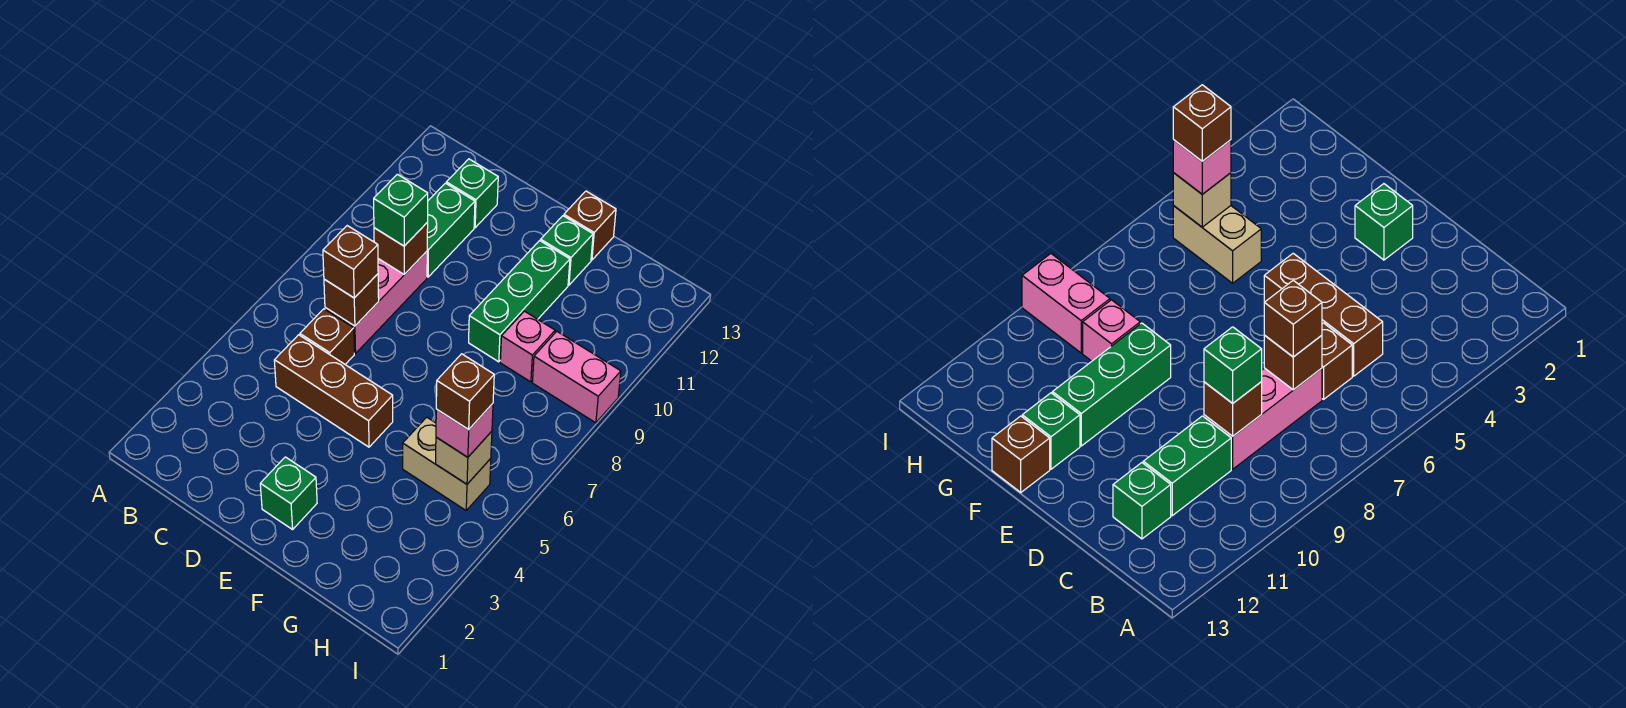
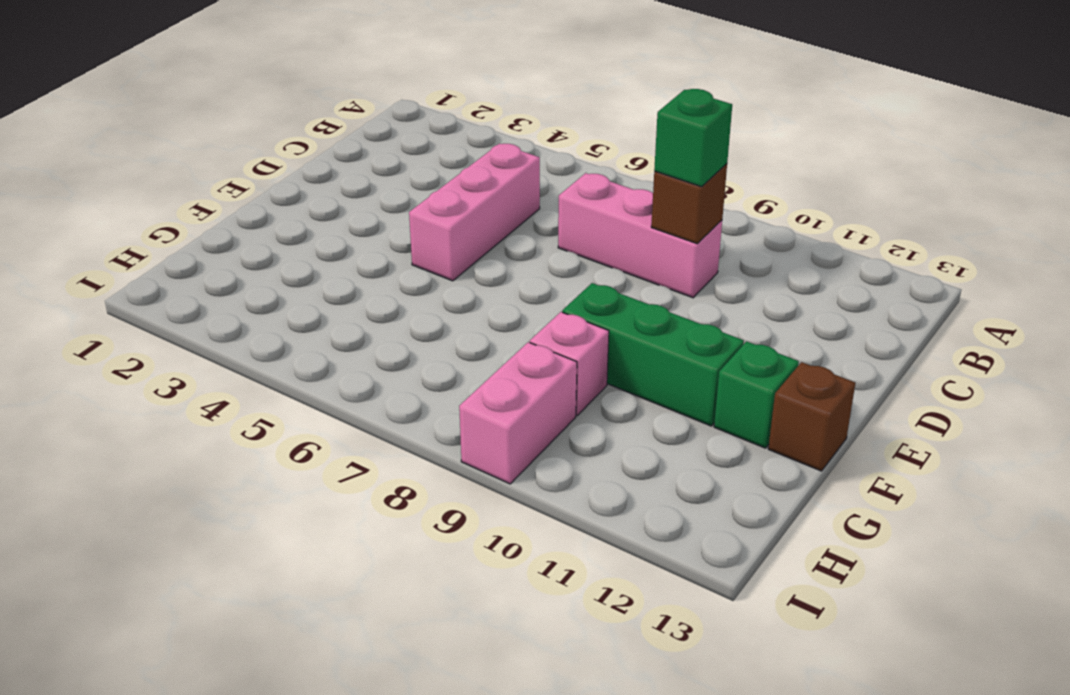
pink brick C5:E5 level 1 -> brown brick C5:E5 level 1
none -> brown brick C6 level 1
none -> green brick C10:C11 level 1
none -> green brick C12 level 1

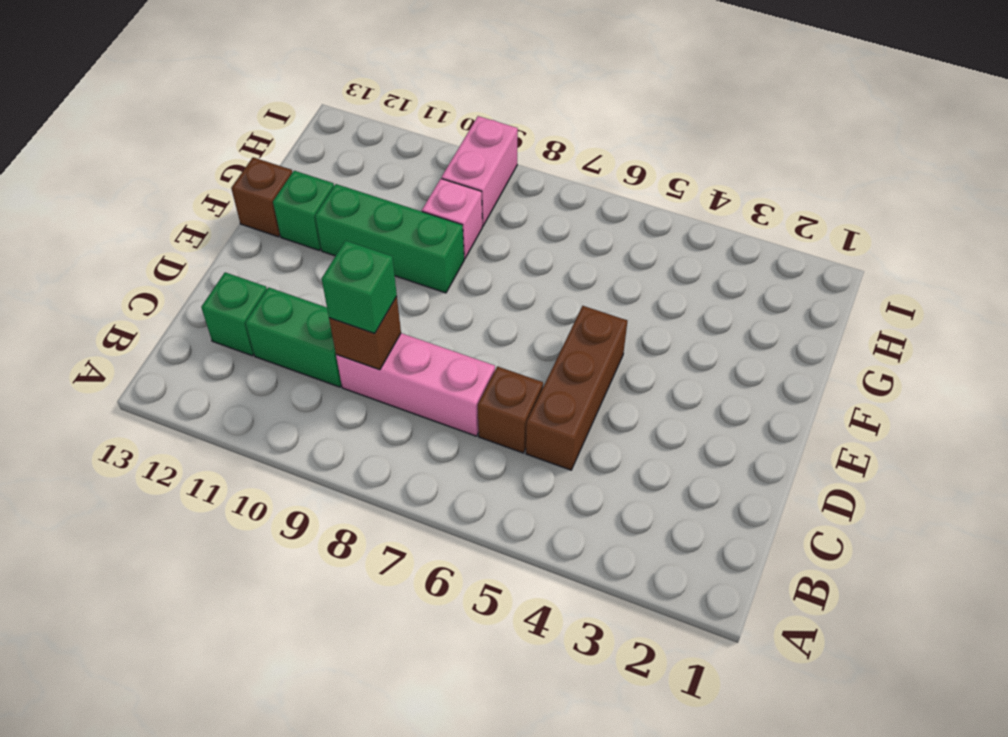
none -> green brick E2 level 1
none -> tan brick G5:H5 level 1
none -> brown brick C7 level 2

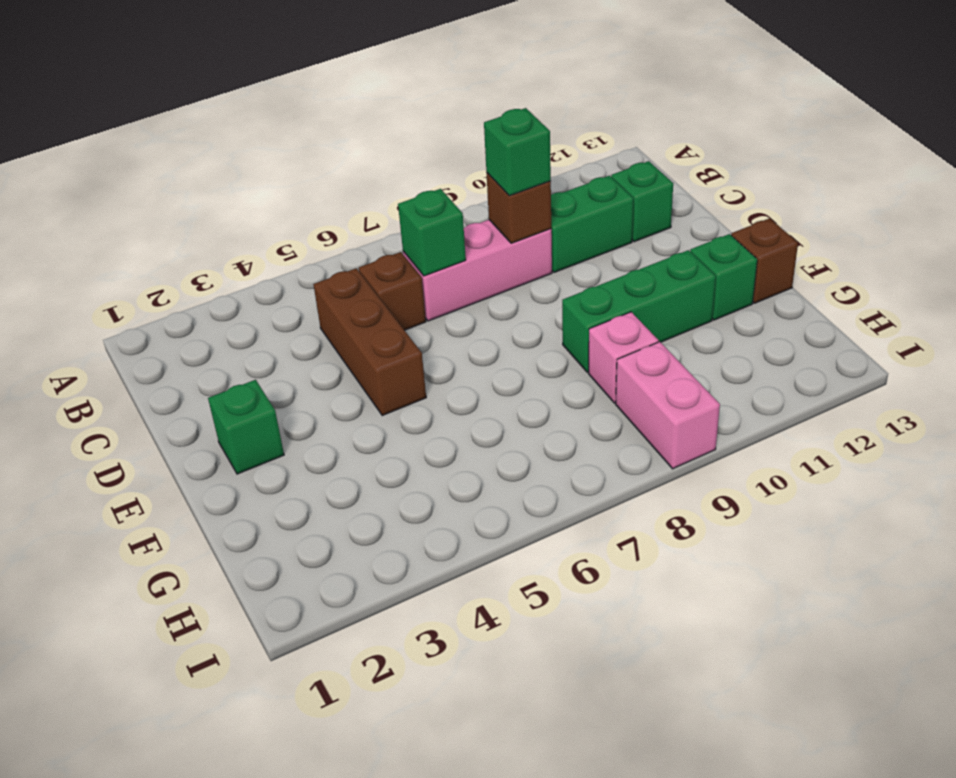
green brick C7 level 2 -> brown brick C7 level 2
none -> tan brick G5:H5 level 1
none -> tan brick H5 level 2
none -> brown brick C7 level 3

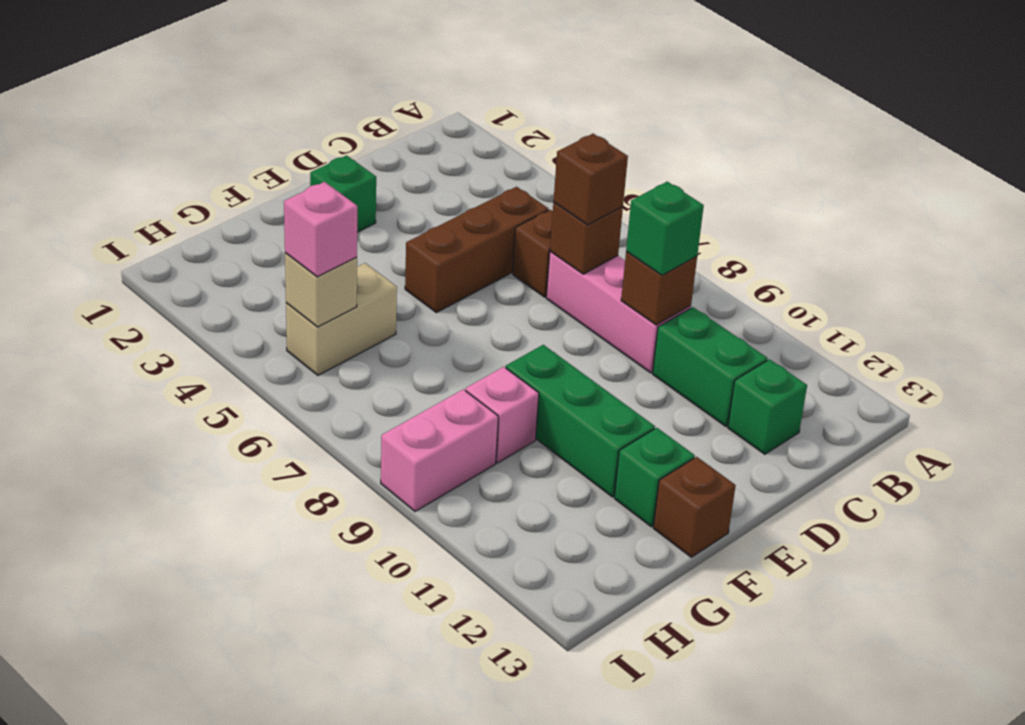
none -> brown brick H5 level 4

